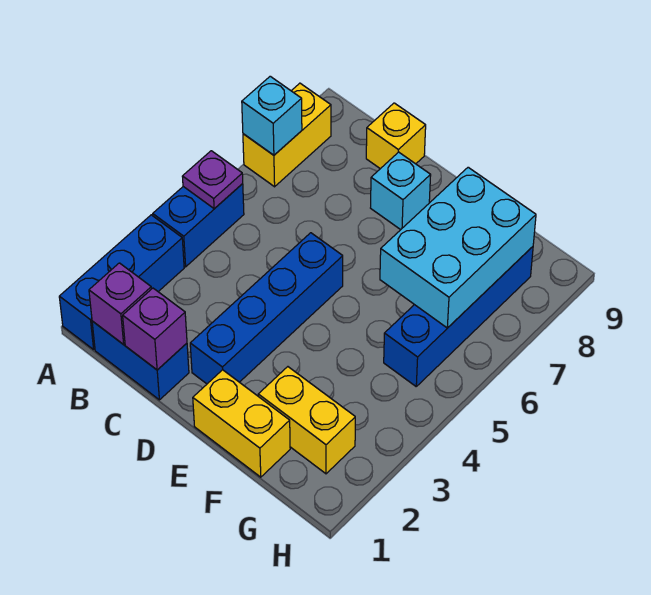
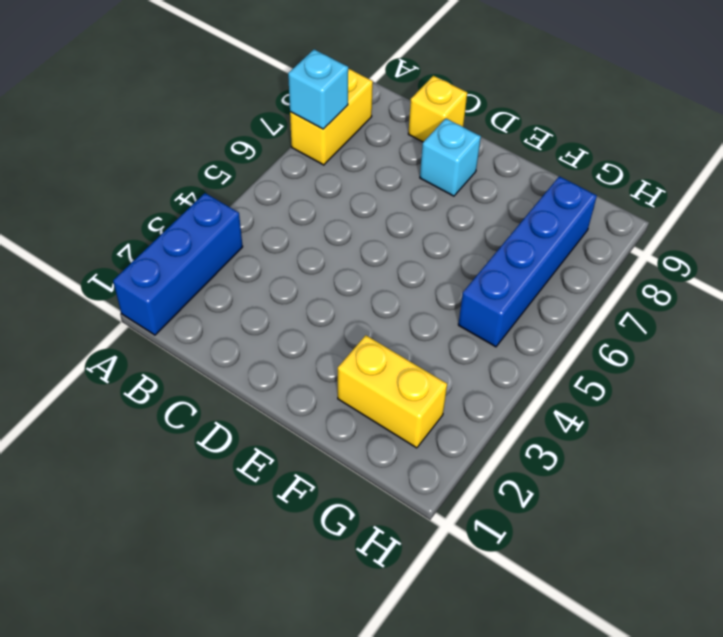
none -> blue brick A4:A5 level 1
none -> blue brick B1:C1 level 1
none -> blue brick D2:D5 level 1

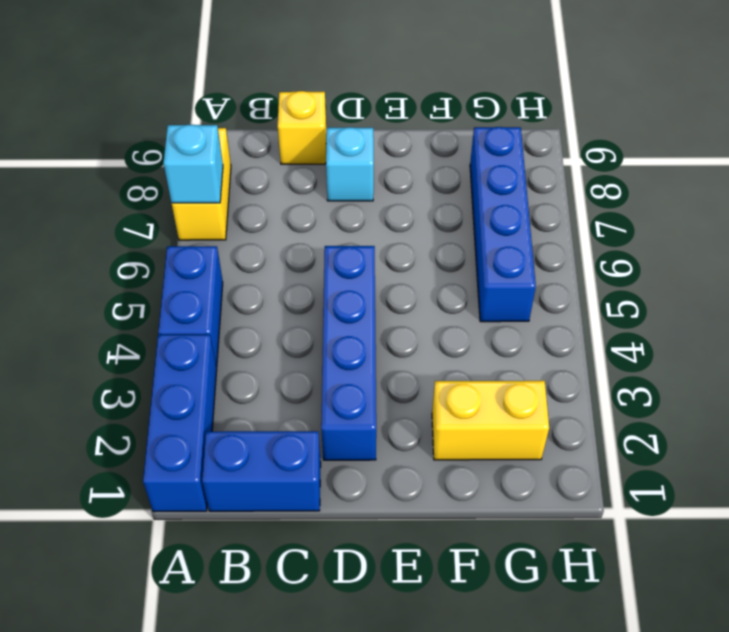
none -> yellow brick E1:F1 level 1
none -> purple plate A5 level 2
none -> purple brick B1 level 2

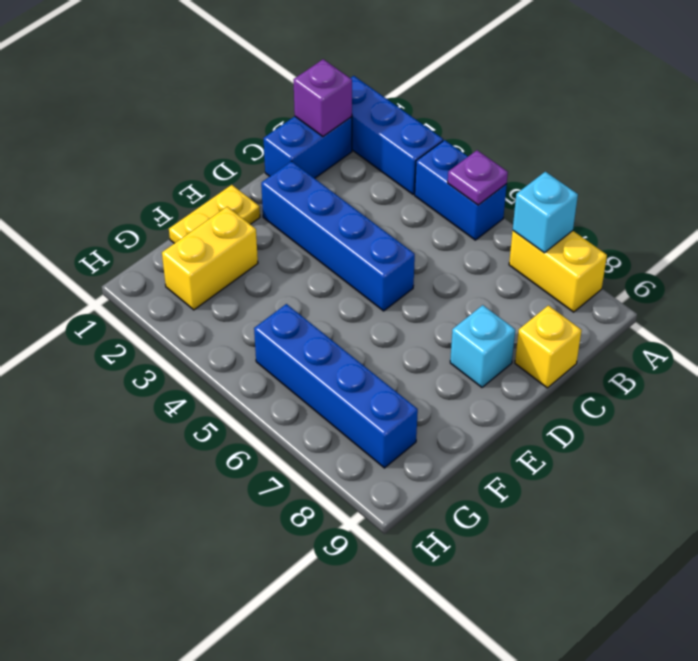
yellow plate E1:F1 level 1 -> yellow brick E1:F1 level 1
none -> purple brick C1 level 2
none -> cyan brick F6:G8 level 2

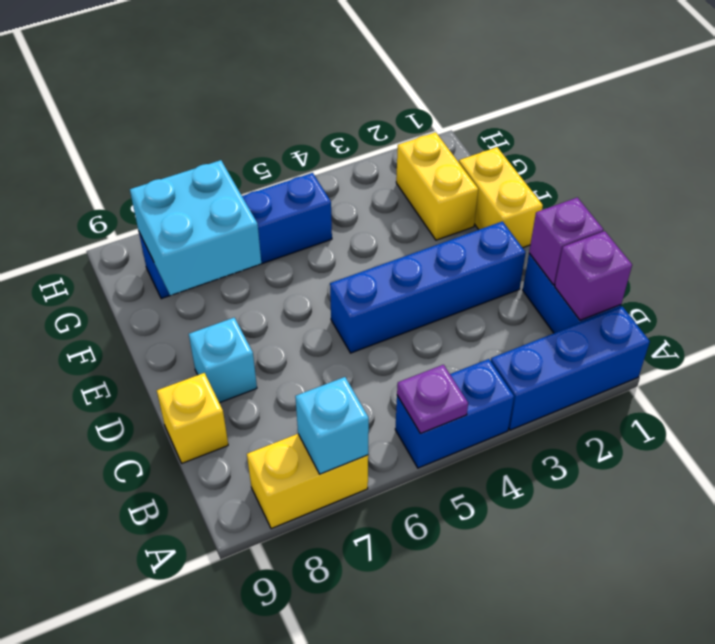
cyan brick F7:G8 level 2 -> cyan brick F6:G8 level 2

